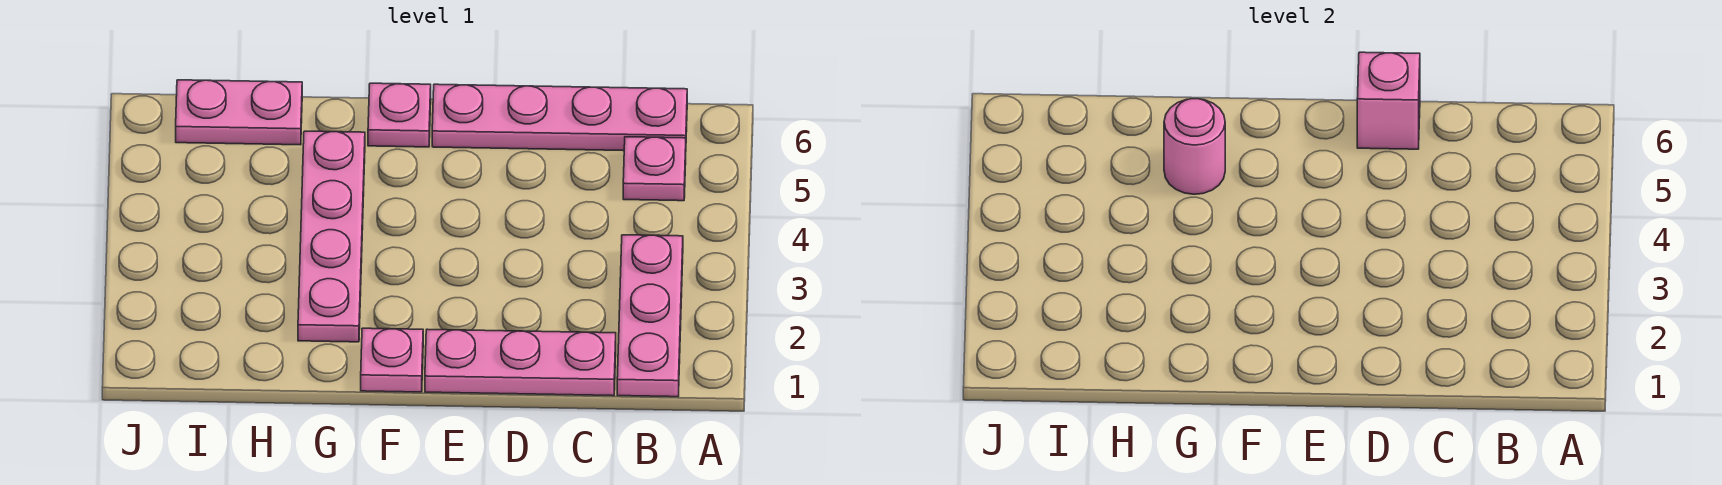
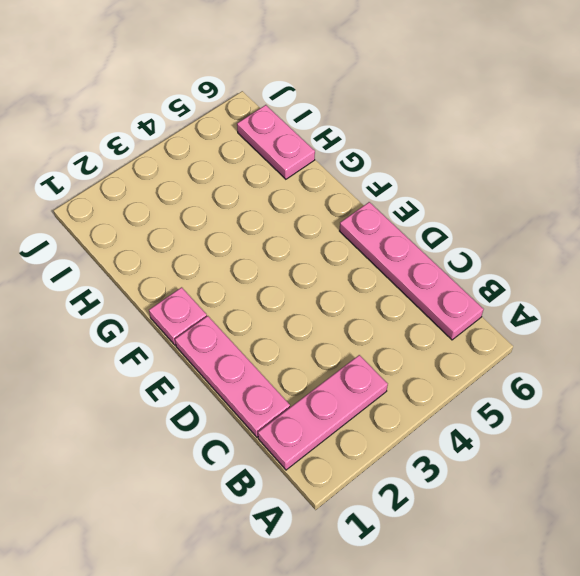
none -> pink plate B5 level 1
none -> pink plate F6 level 1

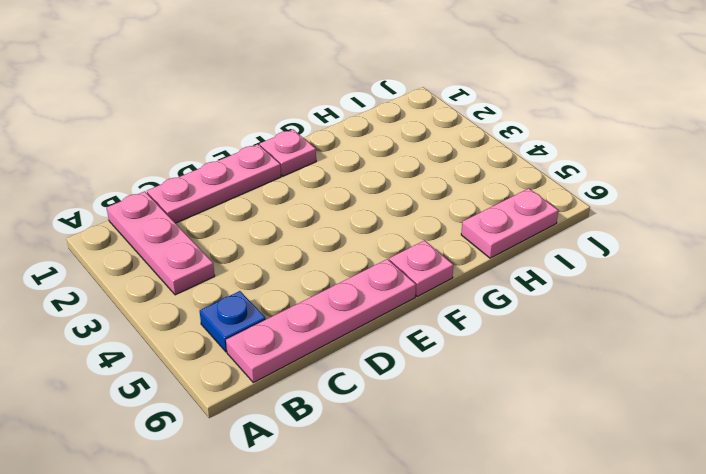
blue plate B5 level 1 -> pink plate B5 level 1
none -> pink plate G2:G5 level 1
none -> pink brick D6 level 2

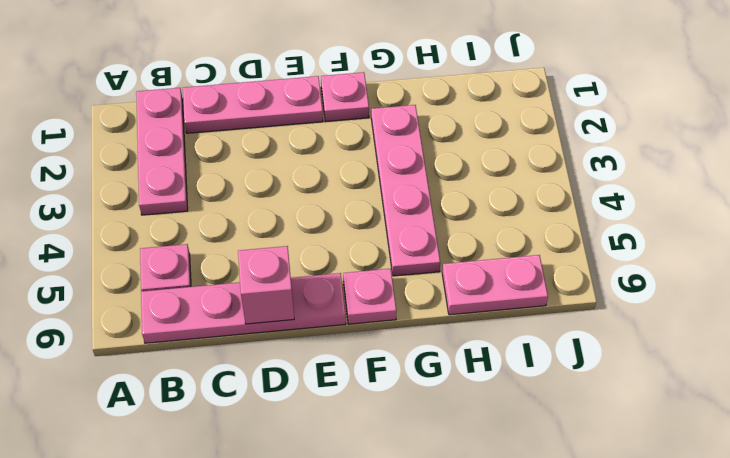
none -> pink round brick G5 level 2

